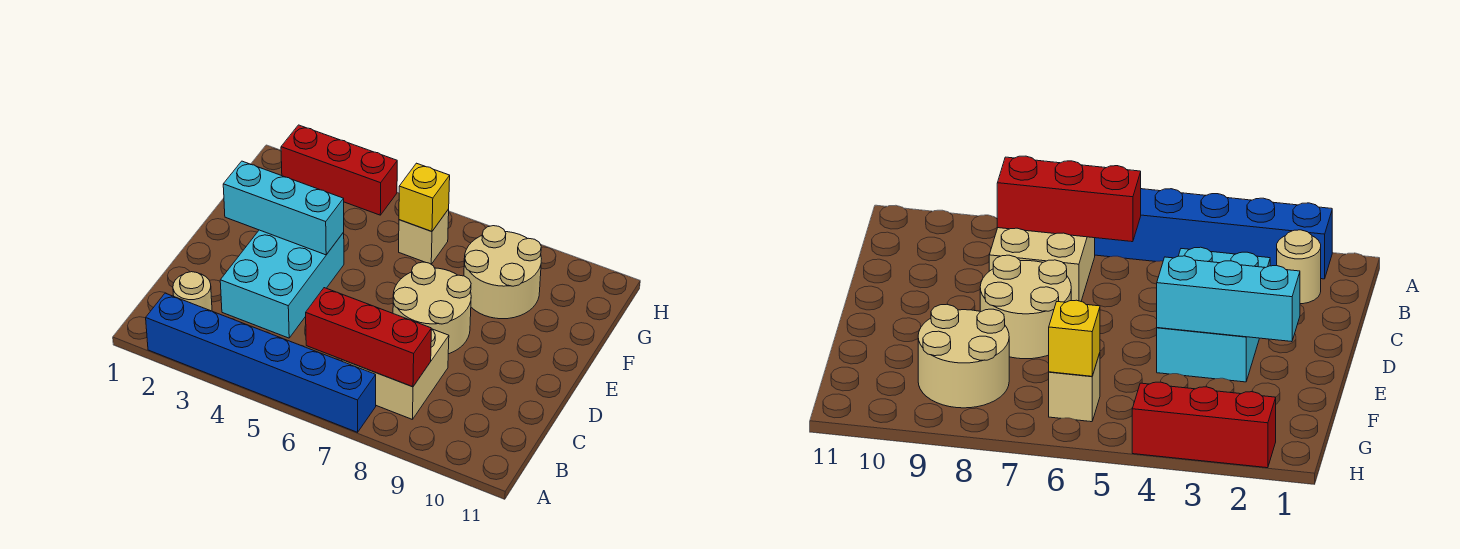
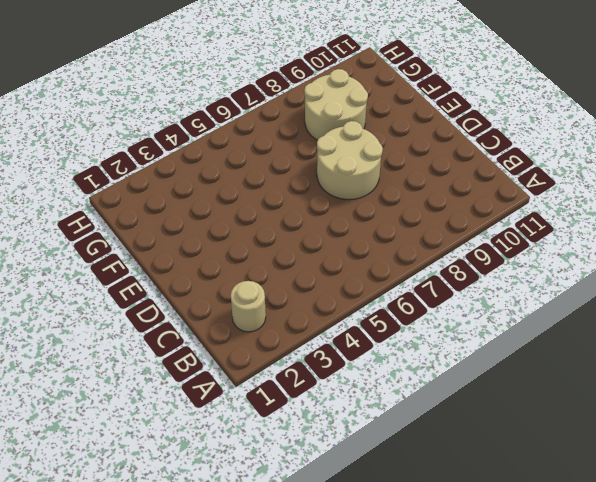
none -> blue brick A2:A7 level 1
none -> tan brick B7:C8 level 1

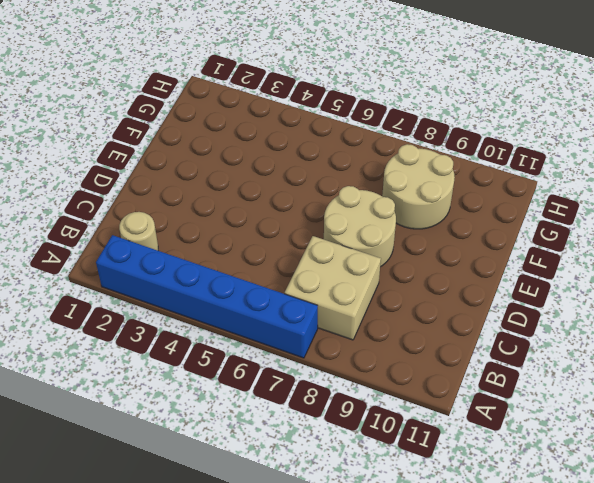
none -> cyan brick C3:E4 level 1
none -> tan brick G6 level 1

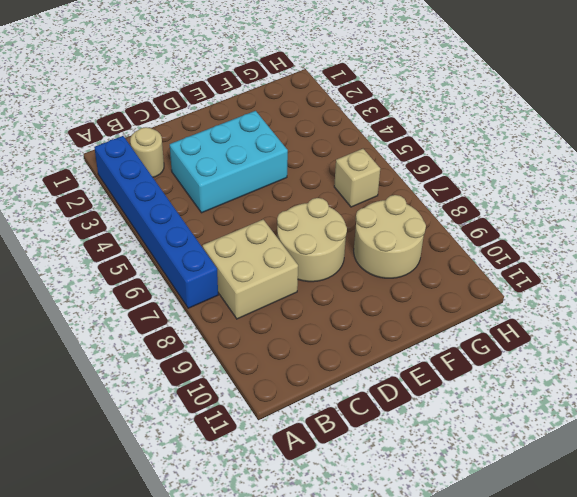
none -> red brick H2:H4 level 1
none -> red brick B6:B8 level 2

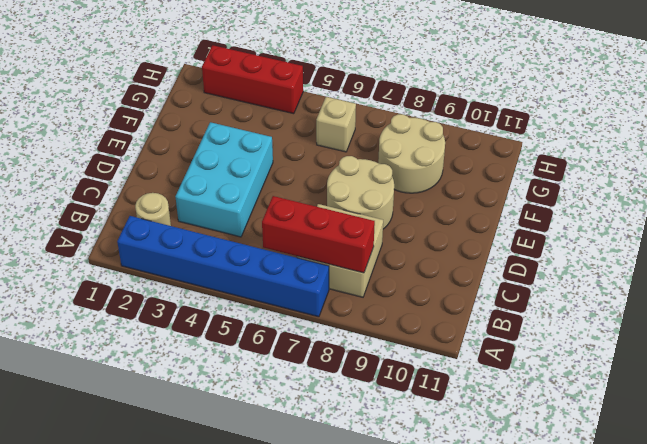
none -> cyan brick E2:E4 level 2
none -> yellow brick G6 level 2

